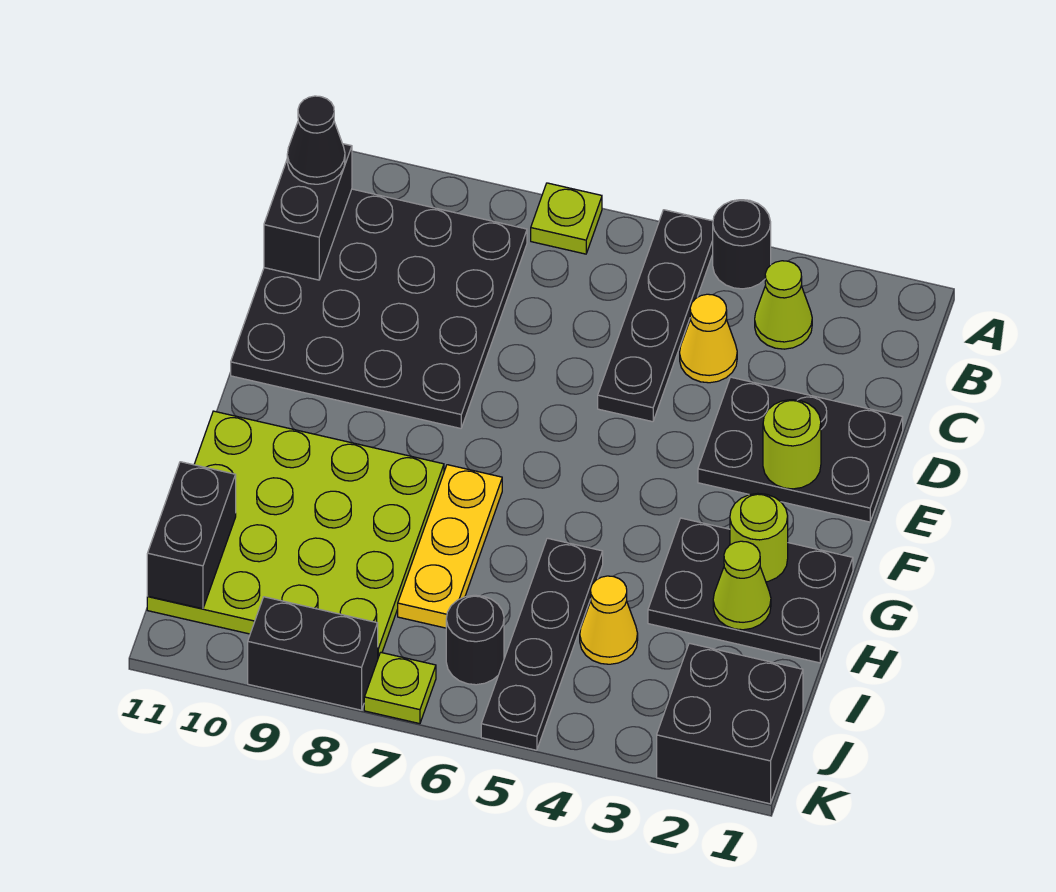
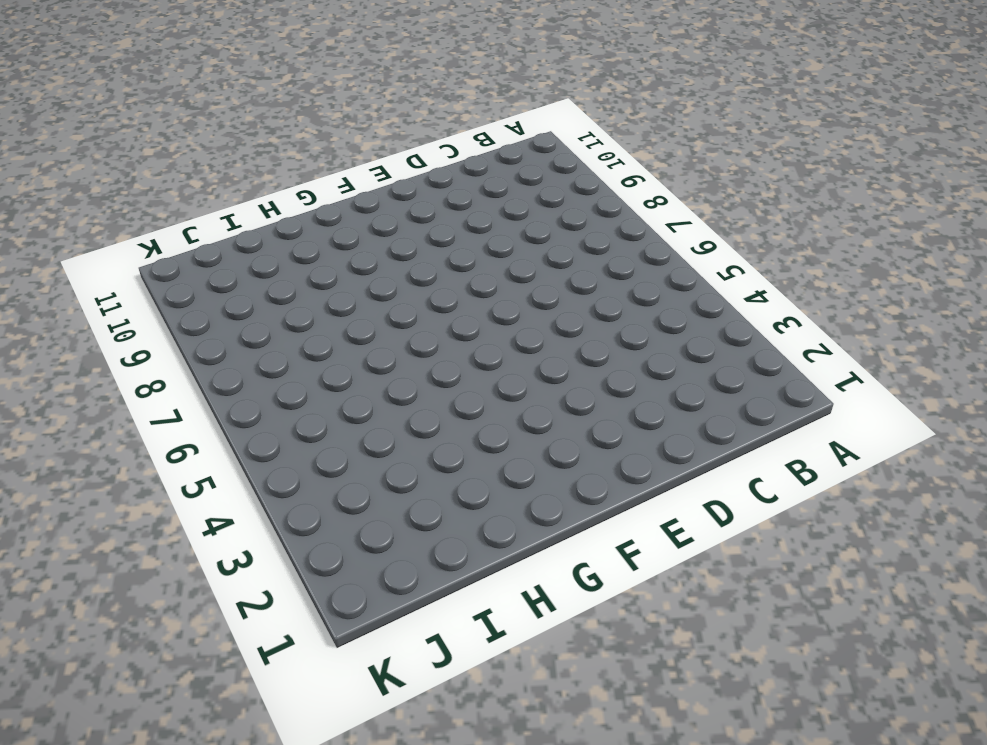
none -> black round brick A4 level 1
none -> black plate A5:D5 level 1
none -> lime plate A7 level 1

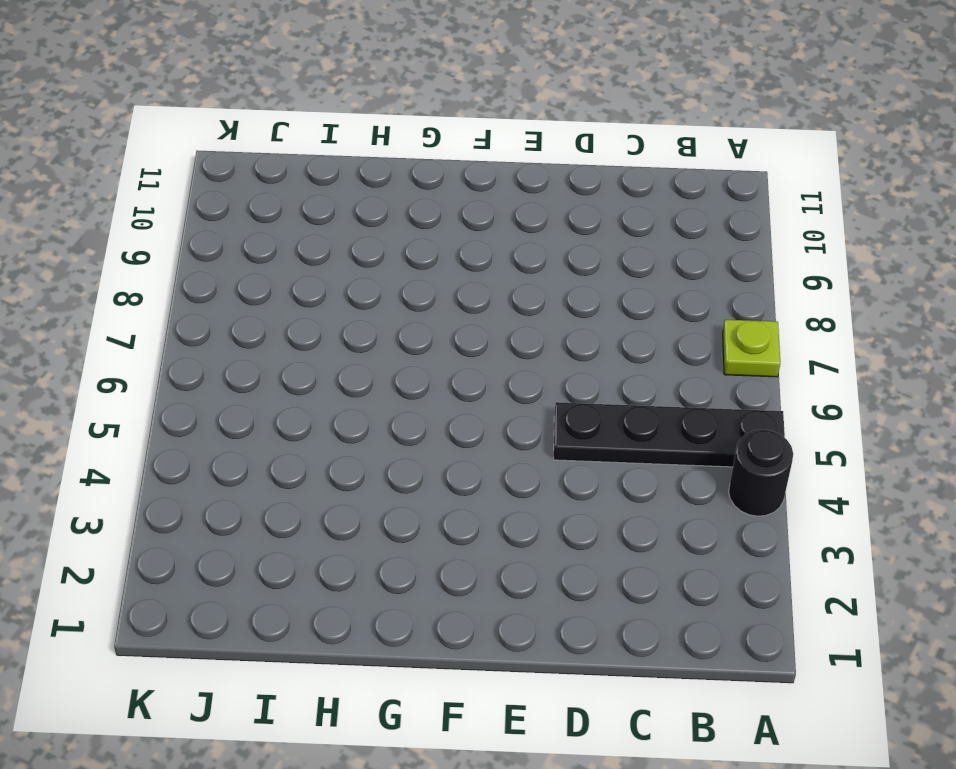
none -> lime cone B3 level 1
none -> black plate B8:E11 level 1
none -> yellow cone C4 level 1

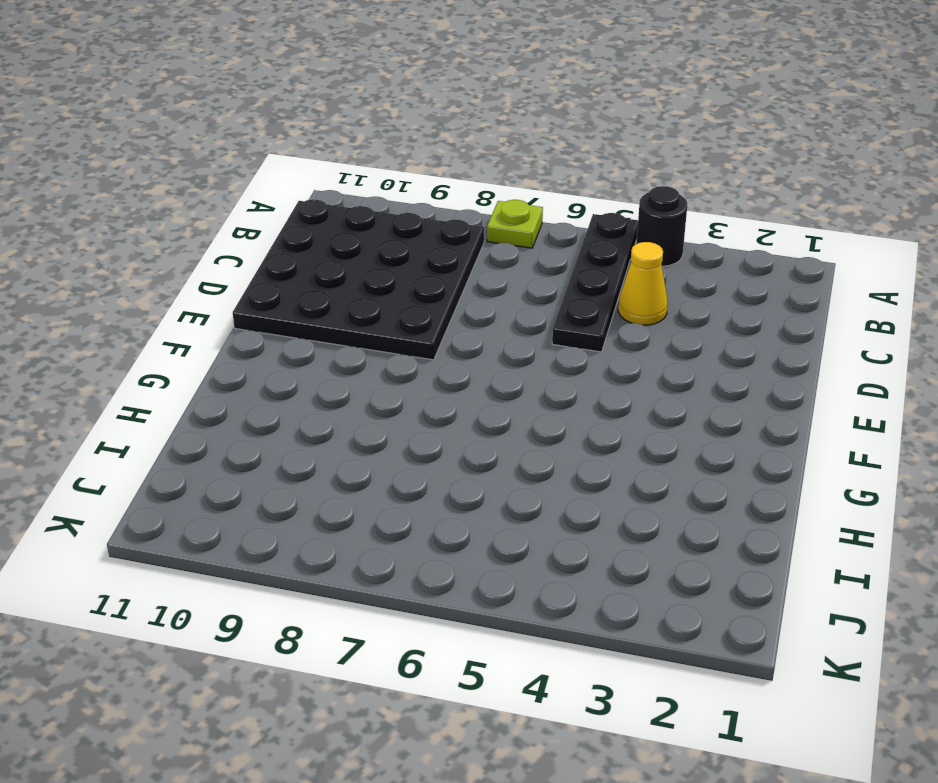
none -> lime cone B3 level 1
none -> black plate D1:E3 level 1
none -> black plate G1:H3 level 1

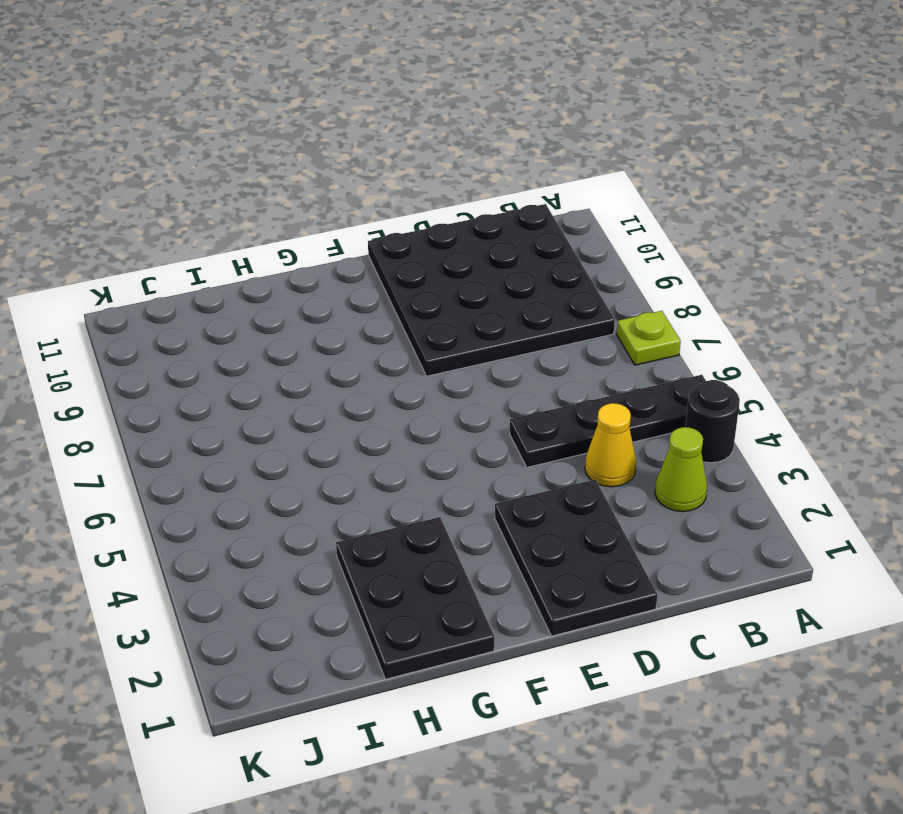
none -> yellow plate G7:I7 level 1
none -> lime plate G8:J11 level 1
none -> black plate H5:K5 level 1

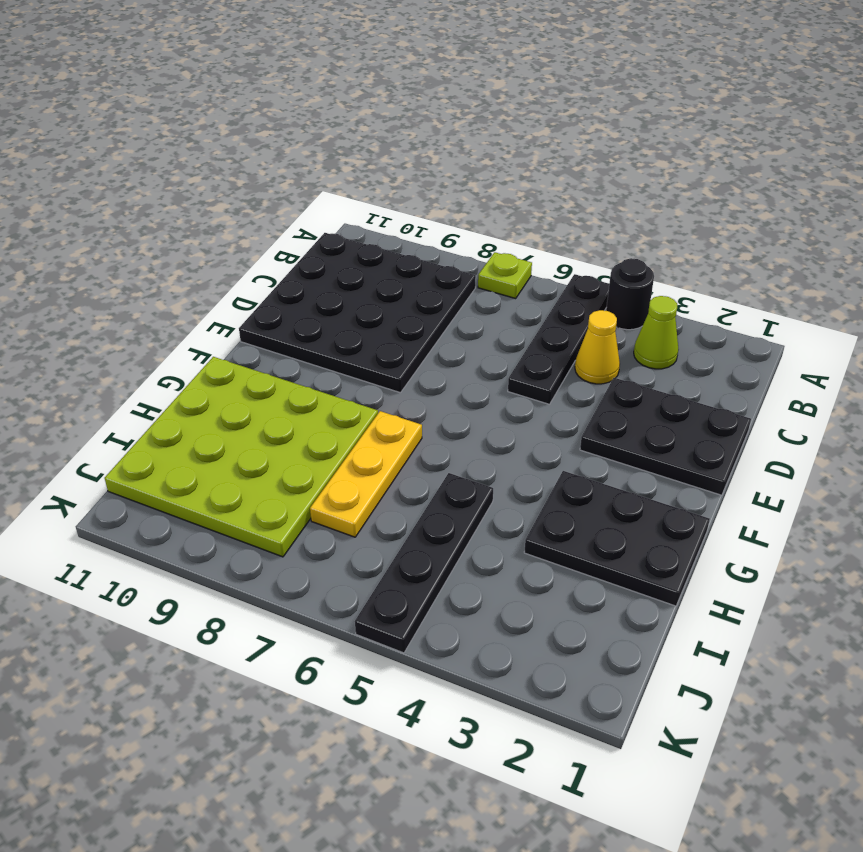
none -> yellow cone I4 level 1
none -> black brick J1:K2 level 1
none -> black round brick J6 level 1

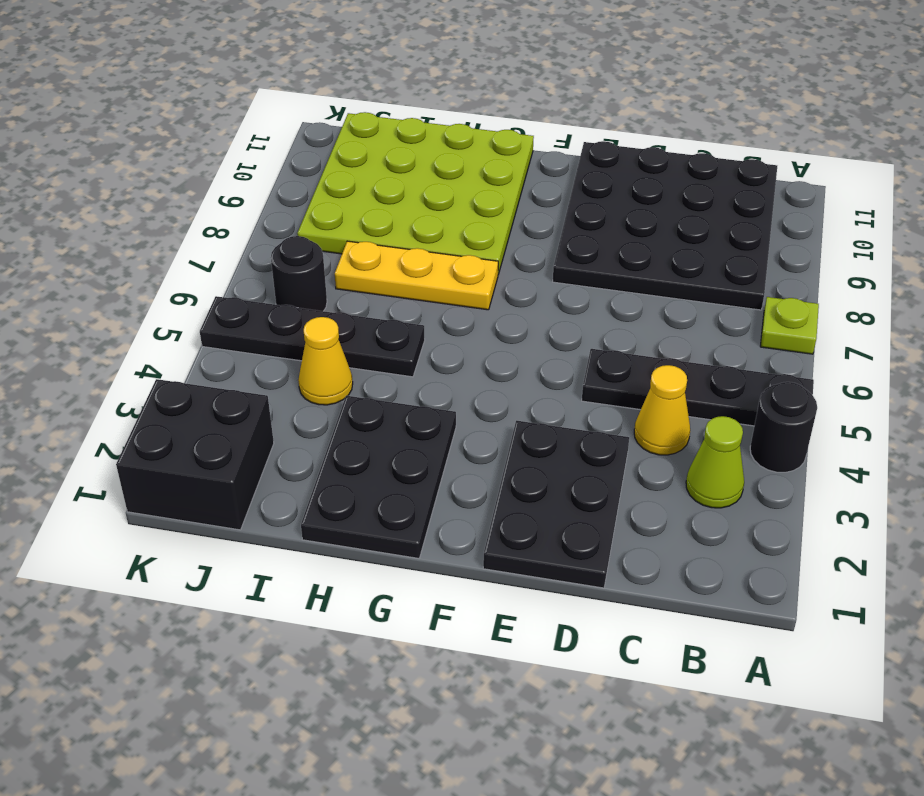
none -> lime plate K7 level 1
none -> black brick K8:K9 level 1
none -> black brick B11:C11 level 2

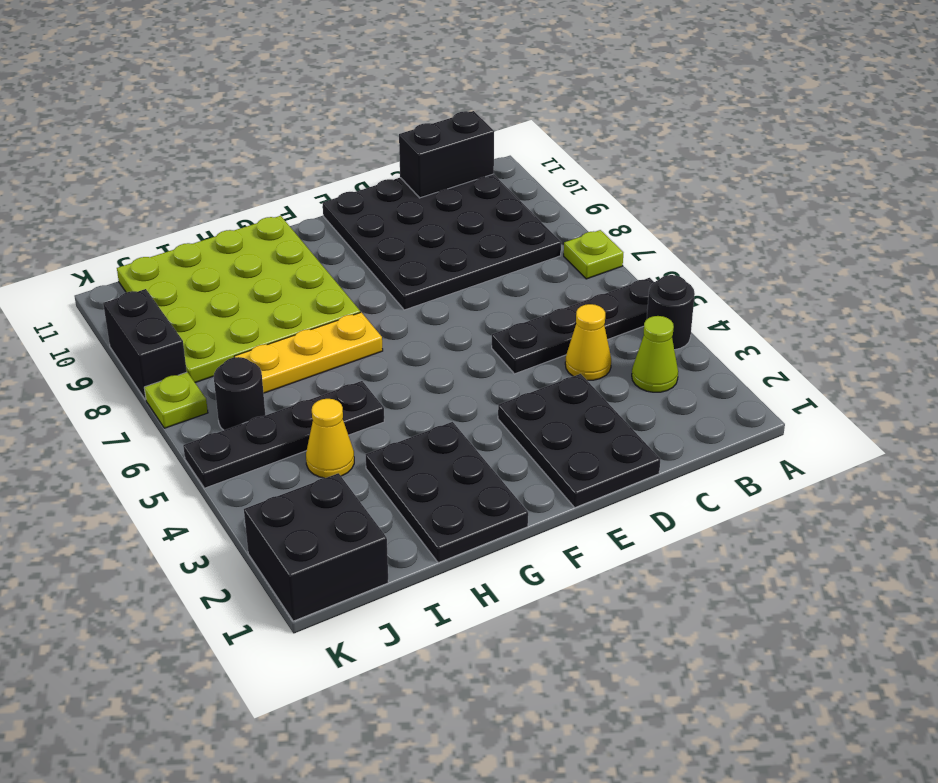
none -> lime round brick E2 level 2
none -> lime round brick G2 level 2
none -> lime cone H2 level 2

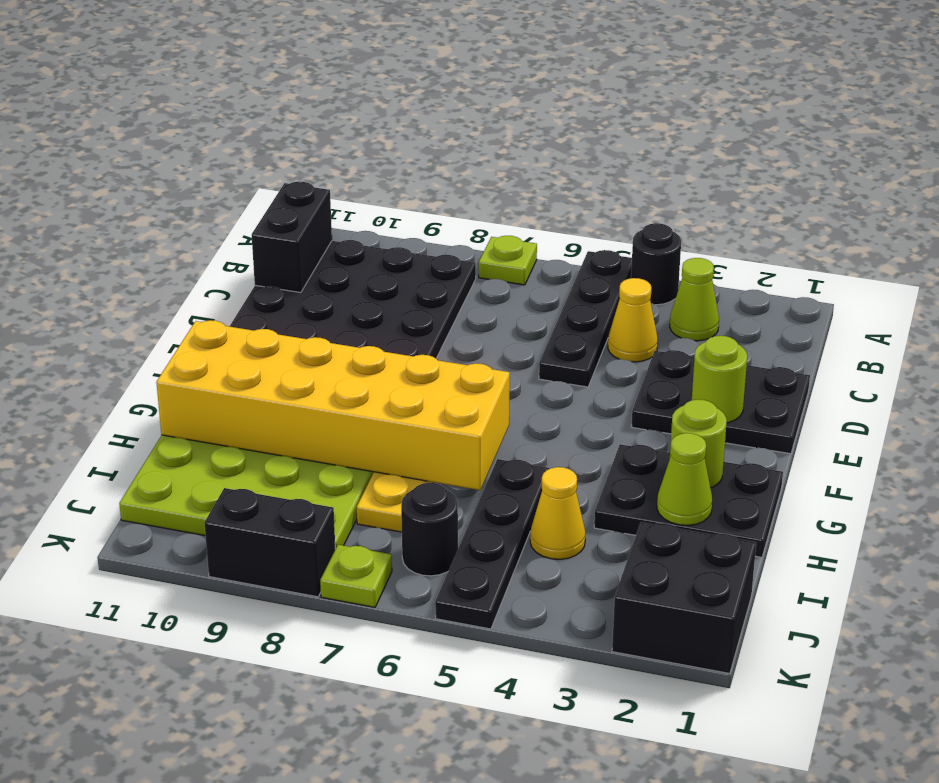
yellow brick G6:H11 level 2 -> none
none -> black brick I11:J11 level 2
none -> black cone B11 level 3

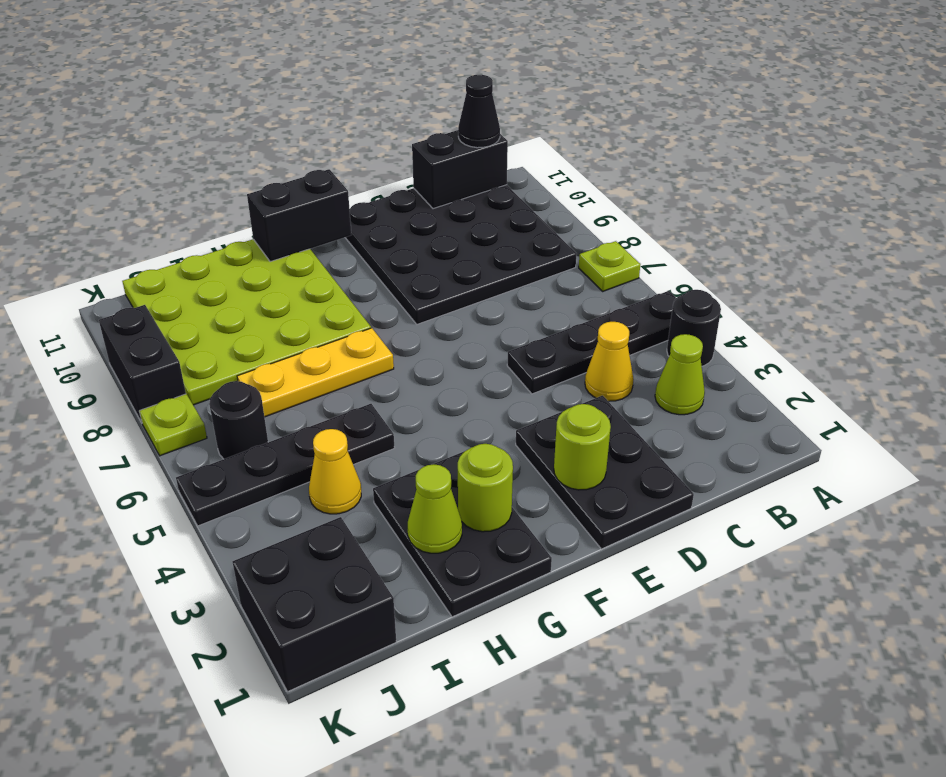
black brick F11:G11 level 2 -> black brick I11:J11 level 2

